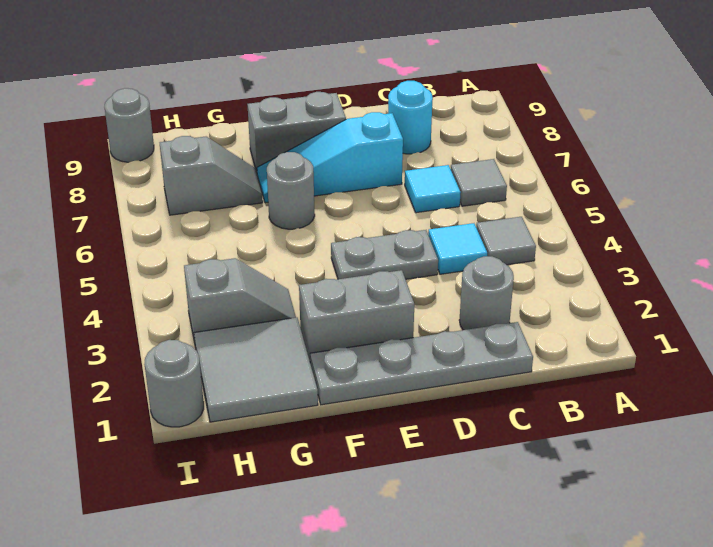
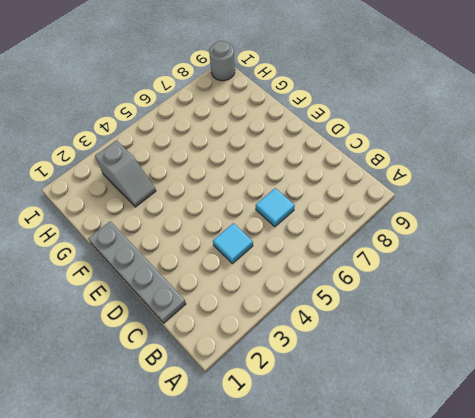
none -> grey tile B4 level 1
none -> grey tile B6 level 1
none -> grey round brick C2 level 1

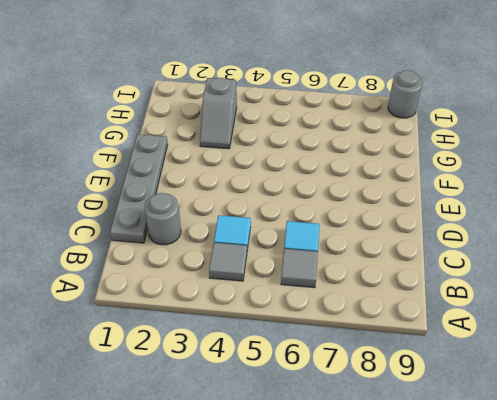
none -> cyan round brick C8 level 1
none -> grey plate D4:E4 level 1
none -> cyan slope D7:F7 level 1 top D

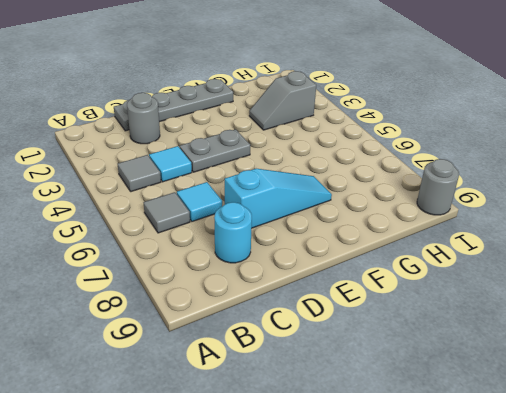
none -> grey brick E2:F2 level 1
none -> grey brick E8:F8 level 1
none -> grey round brick F6 level 1

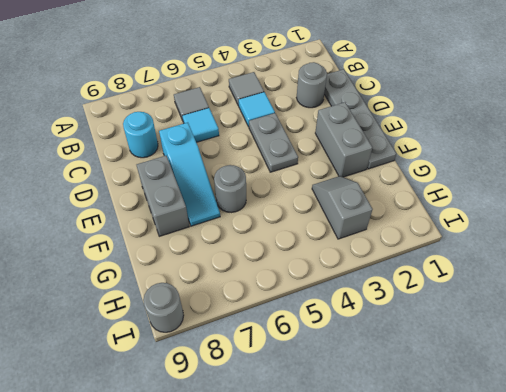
none -> grey tile G1:H2 level 1
none -> grey slope G7:H7 level 1 top H
none -> grey round brick I1 level 1

